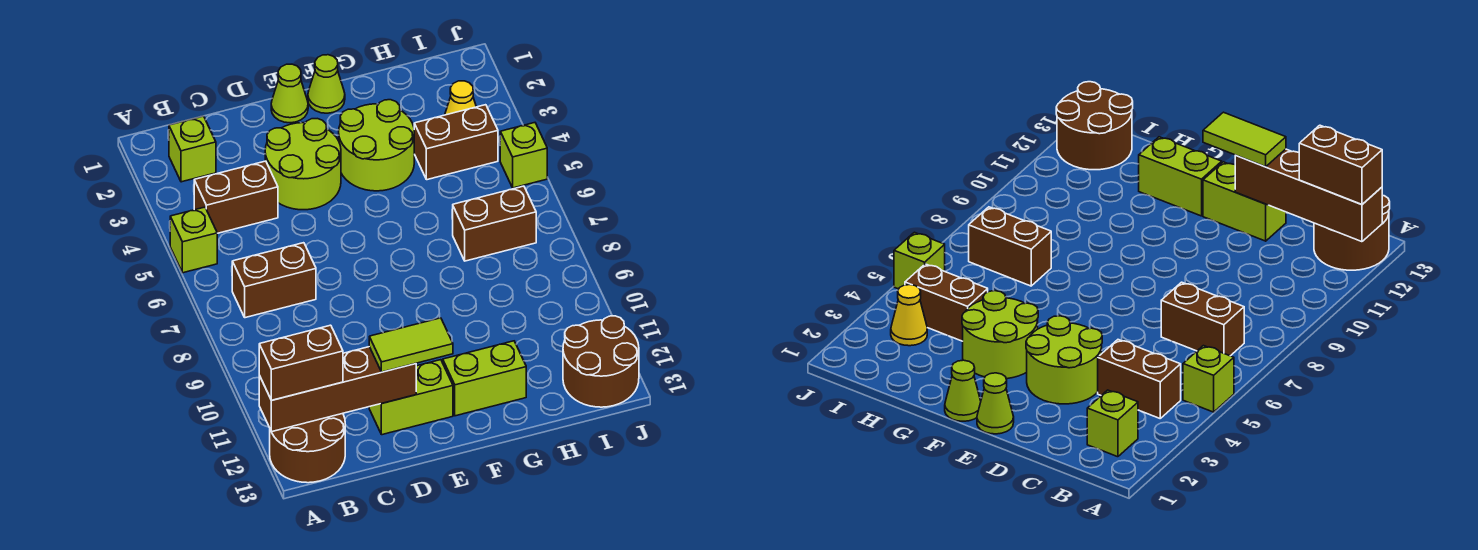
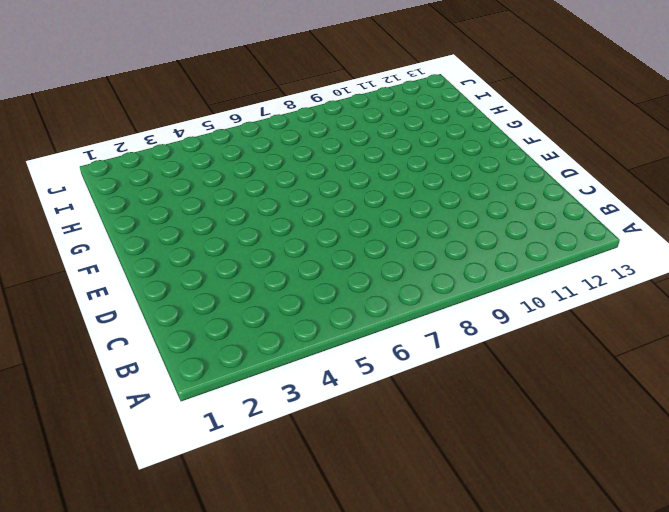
none -> lime brick A5 level 1
none -> brown round brick A12:B13 level 1
none -> lime brick B2 level 1

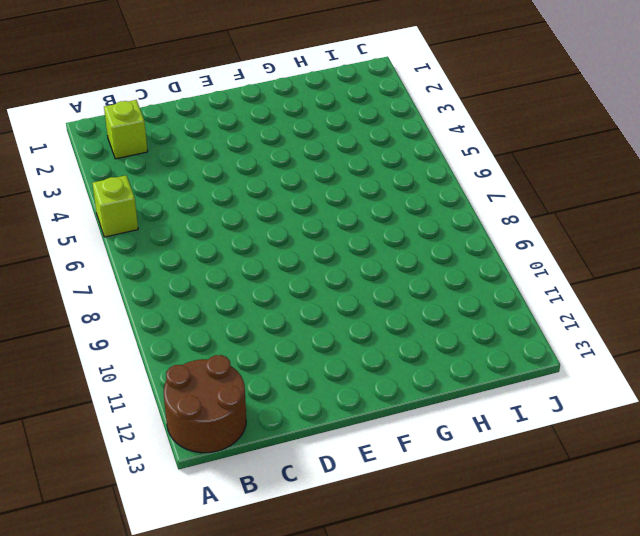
none -> brown brick B4:C4 level 1
none -> brown brick B7:C7 level 1
none -> lime round brick D3:E4 level 1

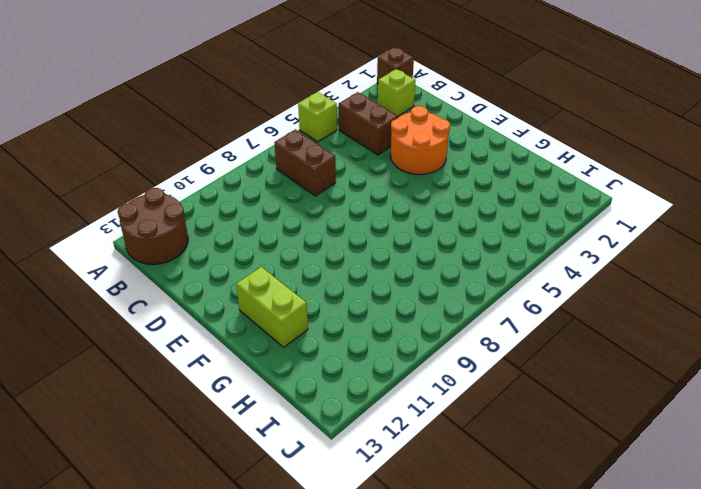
brown brick A1 level 1 -> none
orange round brick D3:E4 level 1 -> lime round brick D3:E4 level 1
none -> lime brick D12:E12 level 1
none -> lime cone E1 level 1
none -> lime cone F1 level 1

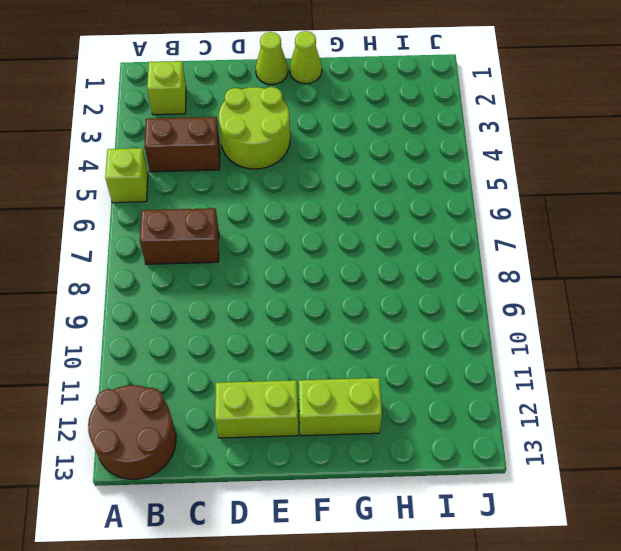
none -> lime round brick F3:G4 level 1
none -> brown brick H4:I4 level 1
none -> brown brick H7:I7 level 1

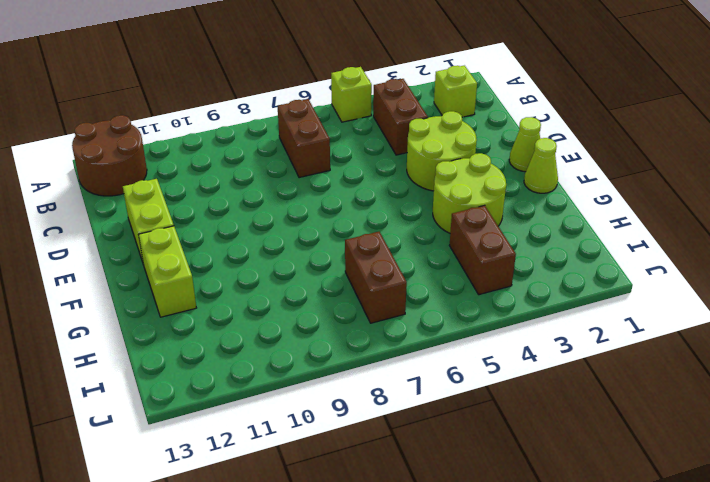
none -> yellow cone I3 level 1
none -> brown round brick I12:J13 level 1
none -> lime brick J5 level 1

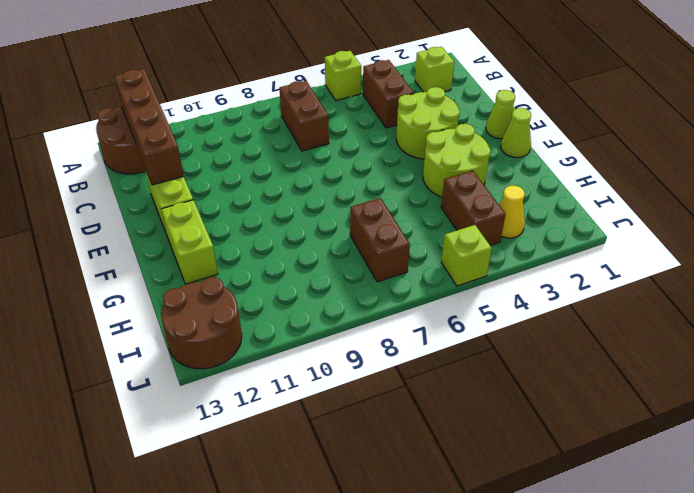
none -> brown brick A12:B12 level 3
none -> lime tile D12:E12 level 3

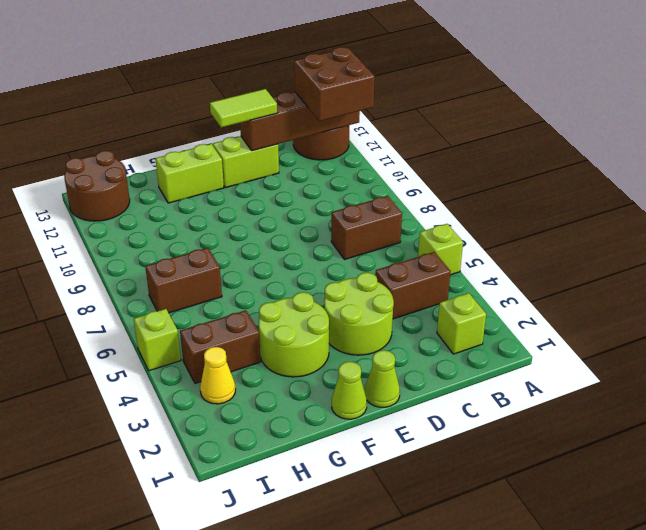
brown brick A11:B12 level 3 -> brown brick A12:B12 level 3

